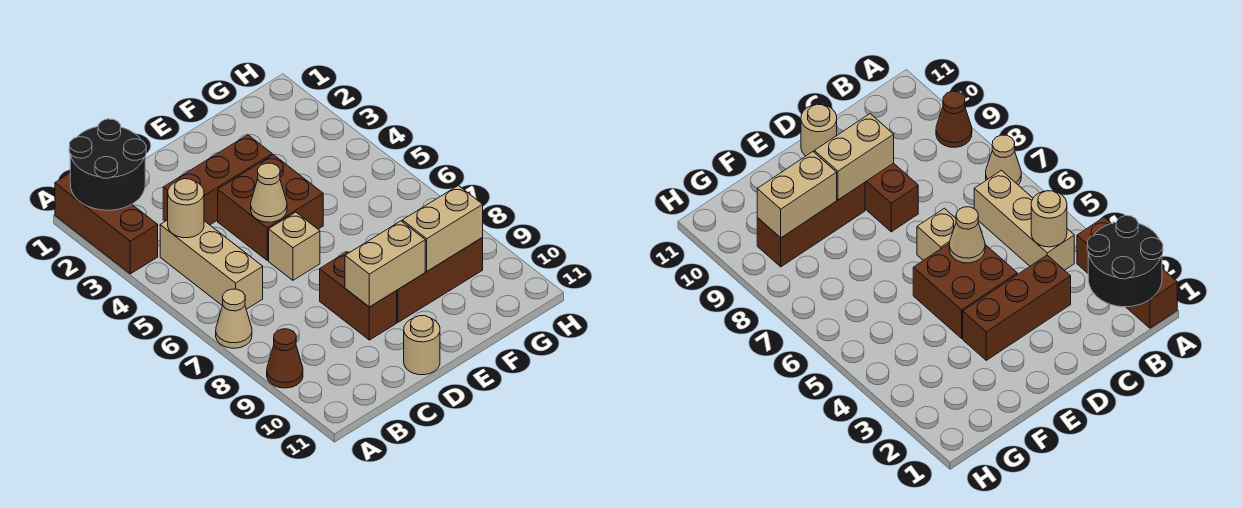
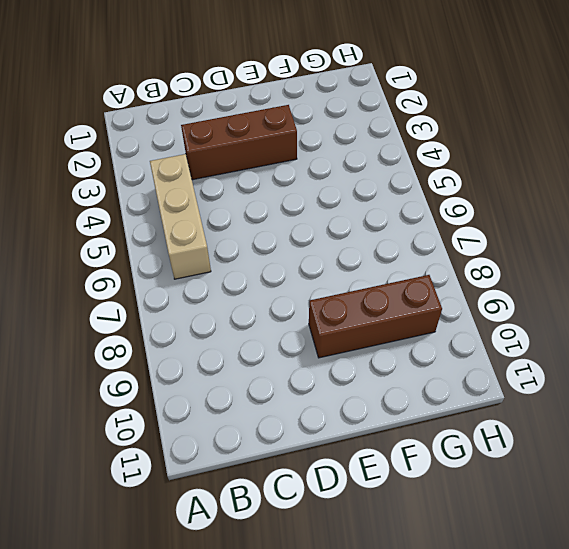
none -> brown brick A1:A3 level 1
none -> tan cone A7 level 1
none -> brown cone A9 level 1

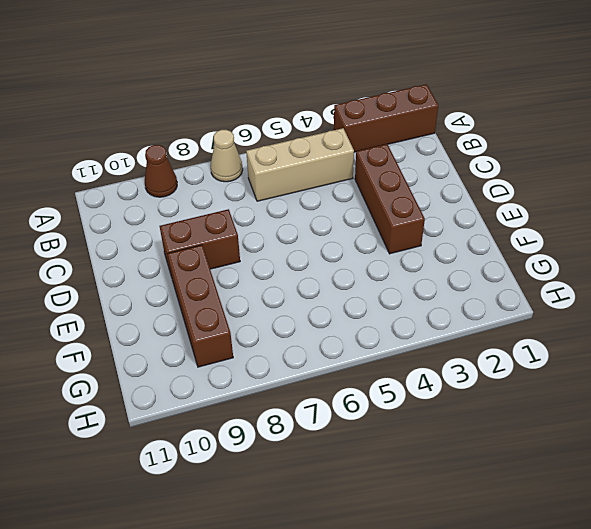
none -> brown brick D4:E5 level 1
none -> tan brick D6 level 1
none -> tan round brick D11 level 1

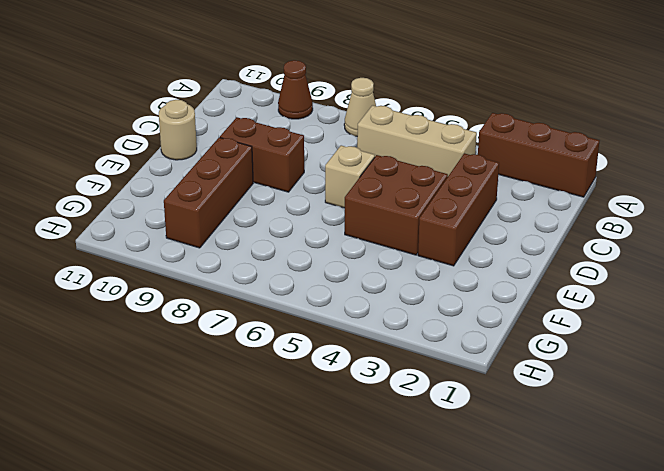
none -> black round brick A1:B2 level 2
none -> tan round brick B4 level 2
none -> tan cone D5 level 2

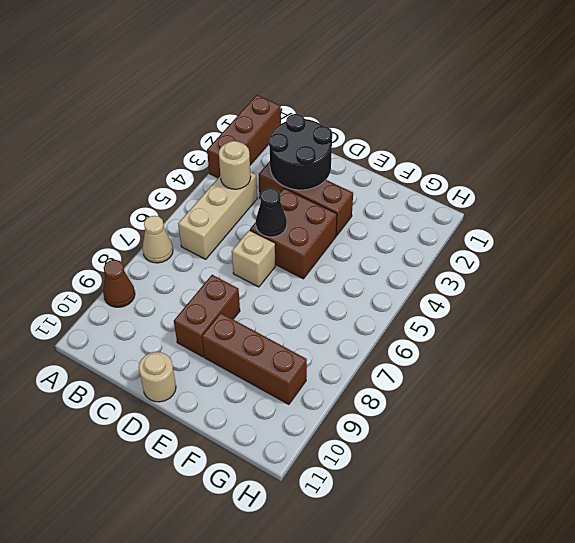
black round brick C2:D3 level 2 -> black round brick A1:B2 level 2
black cone D5 level 2 -> tan cone D5 level 2
none -> tan brick D9:E9 level 2
none -> tan brick F9:G9 level 2

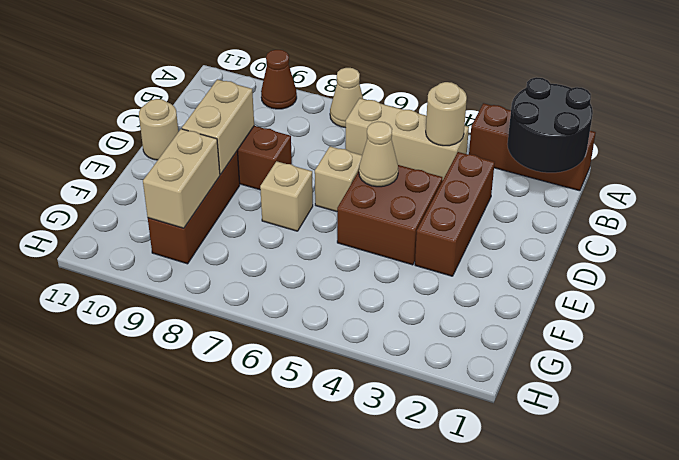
tan brick E7 level 1 -> none

